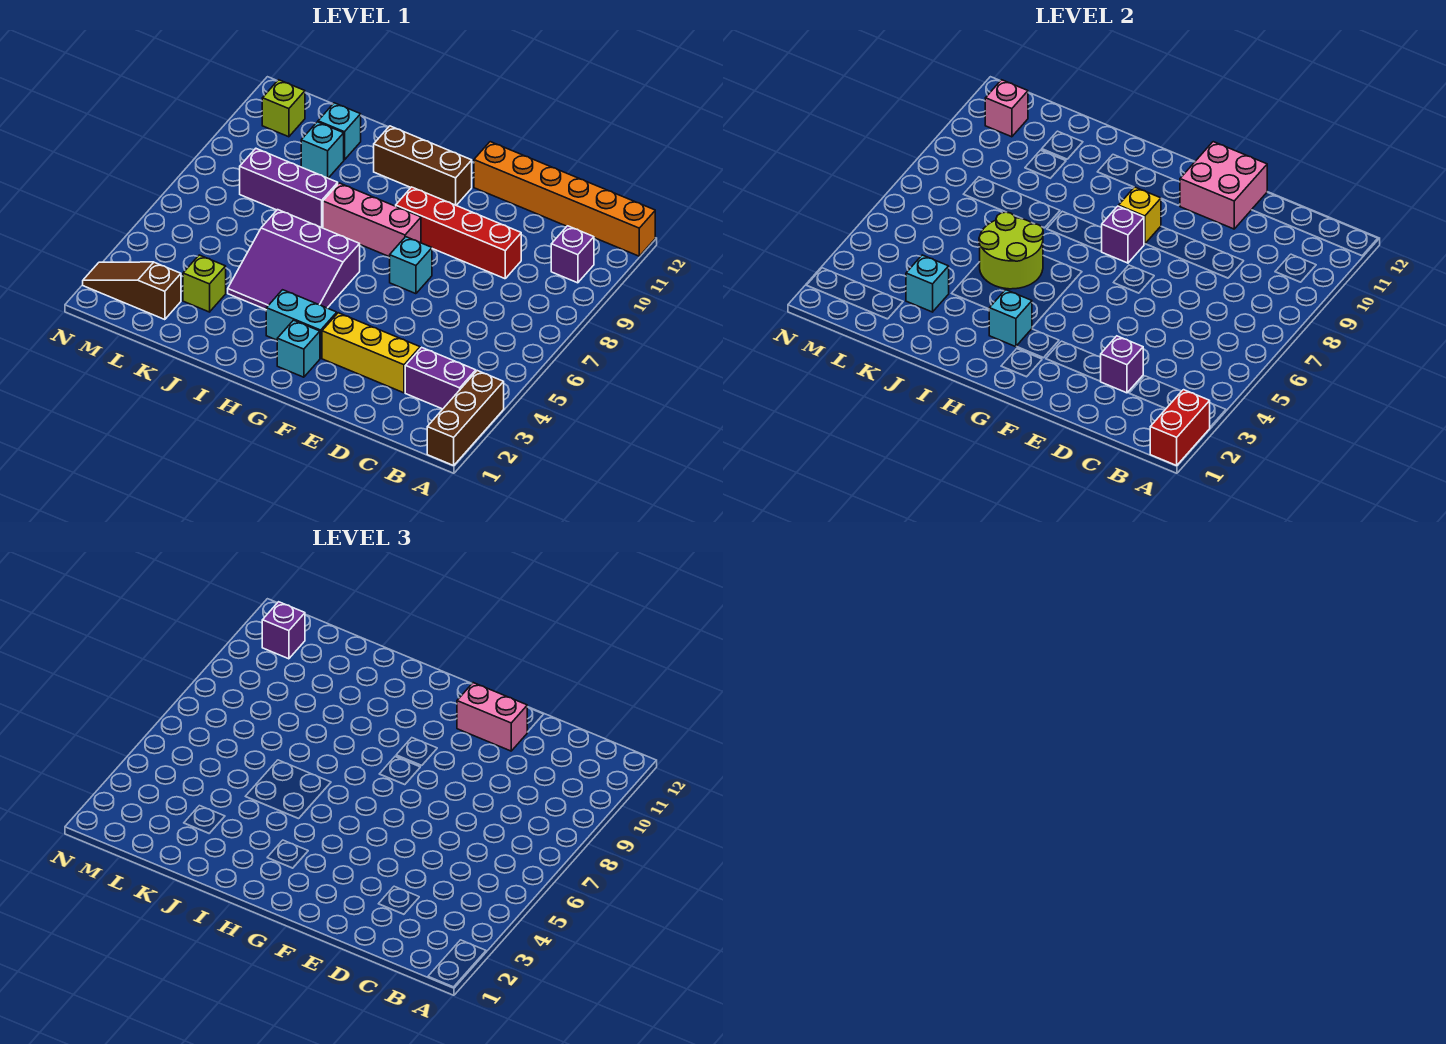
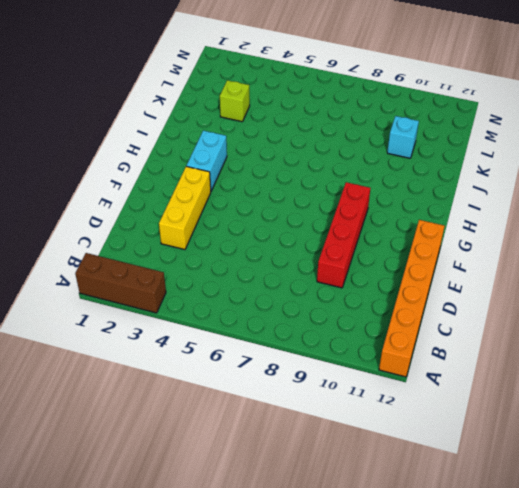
none -> purple brick B3:C3 level 1
none -> purple brick B10 level 1
none -> cyan brick F7 level 1

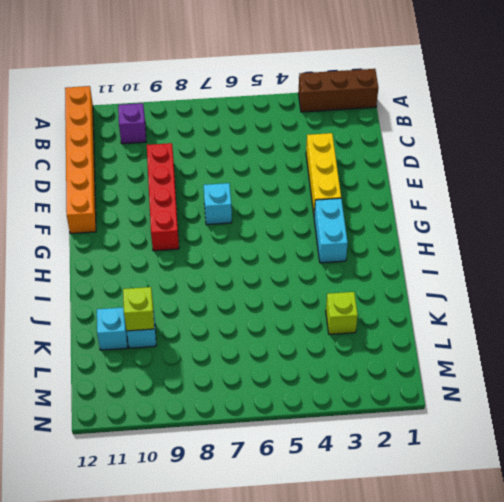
lime brick K10 level 2 -> lime brick M11 level 1
none -> purple brick B3:C3 level 1
none -> cyan brick G2 level 1
none -> pink brick G8:I8 level 1

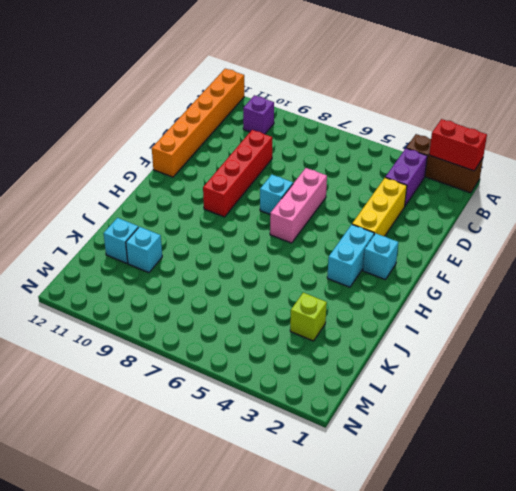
pink brick E6:G6 level 1 -> pink brick G8:I8 level 1
none -> brown brick G11:I11 level 1
none -> purple slope H4:J6 level 1 top 6
none -> purple brick J8:L8 level 1

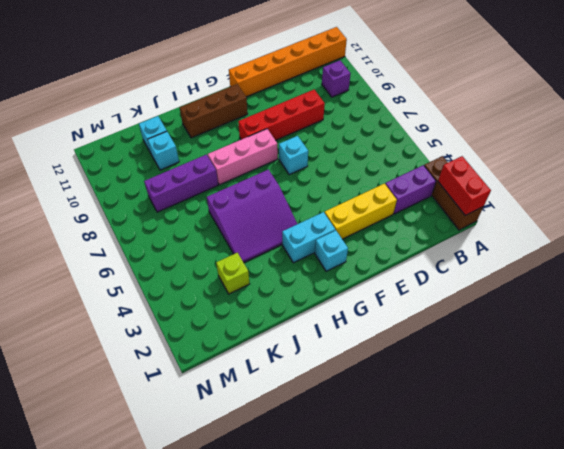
none -> brown slope L2:N2 level 1 top L
none -> lime brick M11 level 1
none -> purple brick D3 level 2

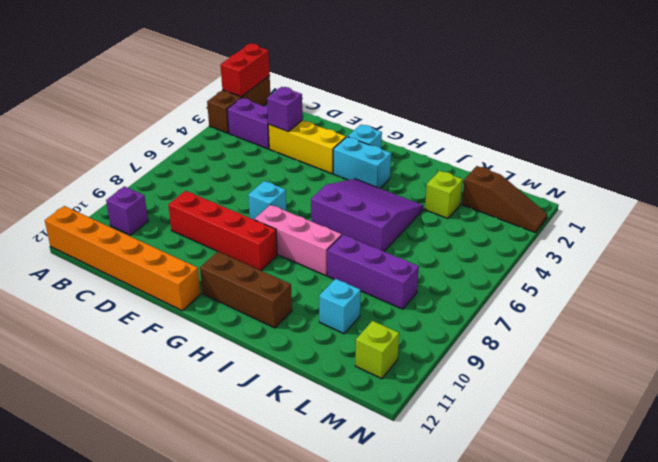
none -> cyan brick K11 level 1
none -> pink brick E11:F12 level 2
none -> purple brick G8 level 2

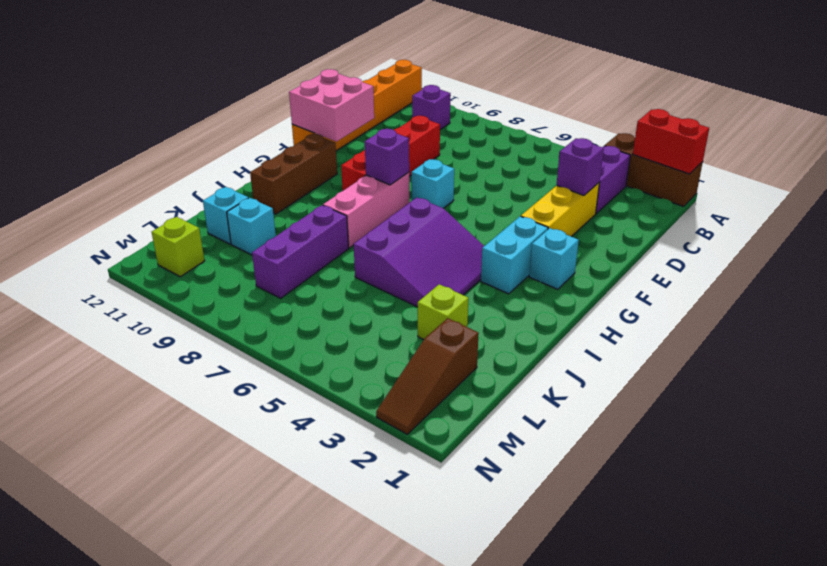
none -> yellow brick G9 level 2
none -> cyan brick H3 level 2
none -> lime round brick I5:J6 level 2

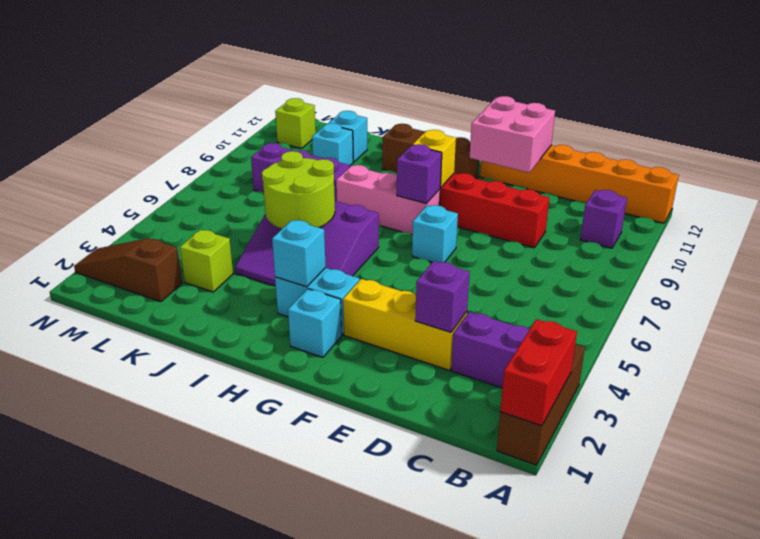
none -> cyan brick K3 level 2
none -> pink brick M11 level 2
none -> pink brick E11:F11 level 3

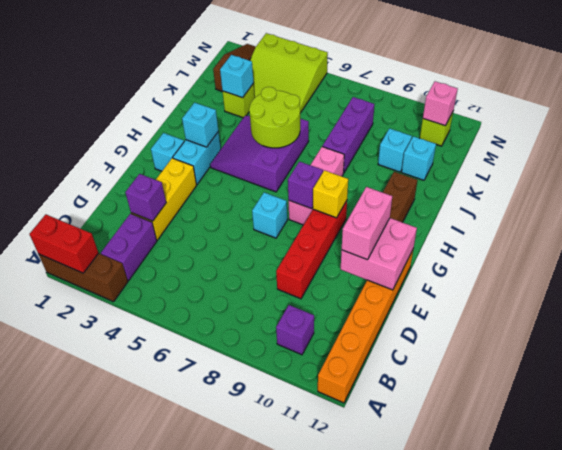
lime slope L3:N5 level 1 top N -> none
none -> purple brick M11 level 3

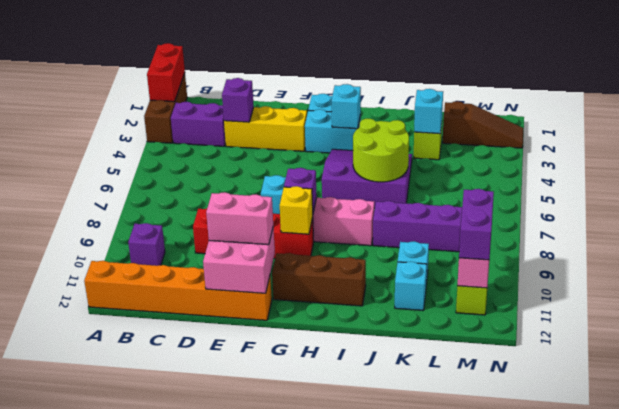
purple brick M10:M11 level 3 -> purple brick M11 level 3

